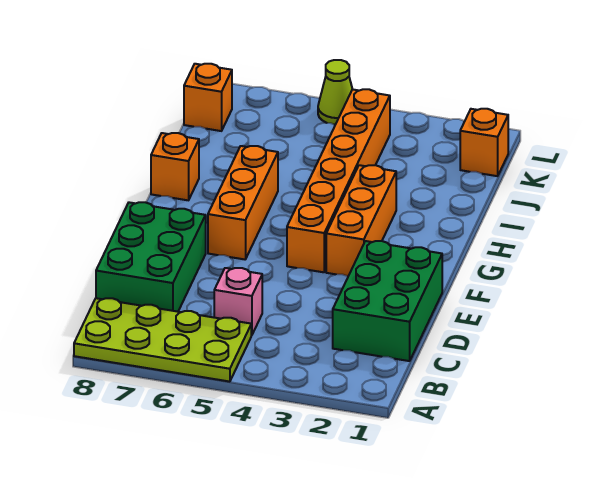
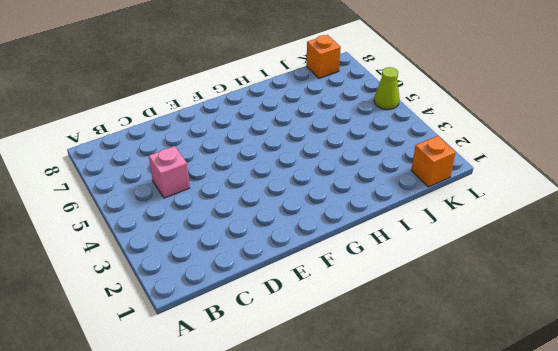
none -> lime plate A5:B8 level 1
none -> green brick C1:E2 level 1

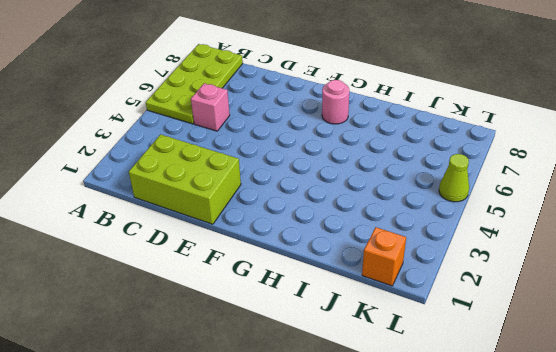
lime brick C1:E2 level 1 -> green brick C1:E2 level 1
pink round brick G7 level 1 -> none
none -> green brick C7:E8 level 1
none -> orange brick F3:H3 level 1

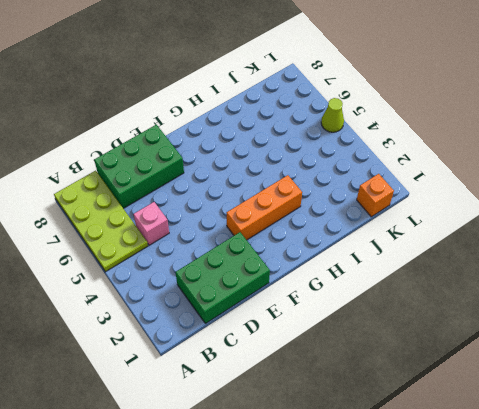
none -> orange brick F4:K4 level 1
none -> orange brick F6:H6 level 1

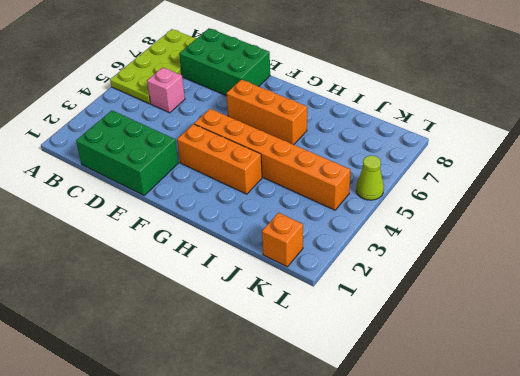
none -> orange brick H8 level 1
none -> orange brick K8 level 1

